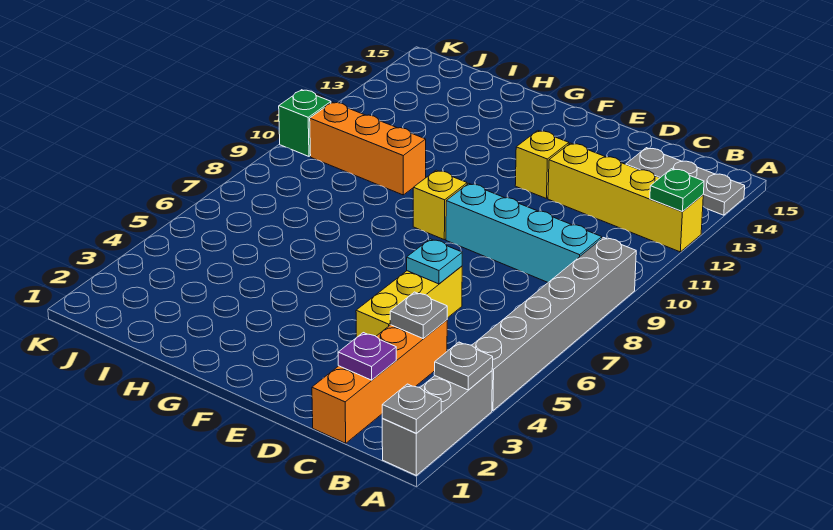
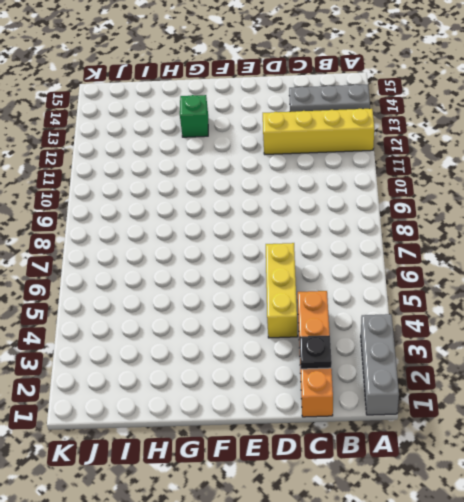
black plate C2 level 2 -> purple plate C2 level 2
green brick G13 level 1 -> green brick K10 level 1
none -> grey brick A4:A9 level 1
none -> cyan brick B9:E9 level 1
none -> yellow brick E12 level 1

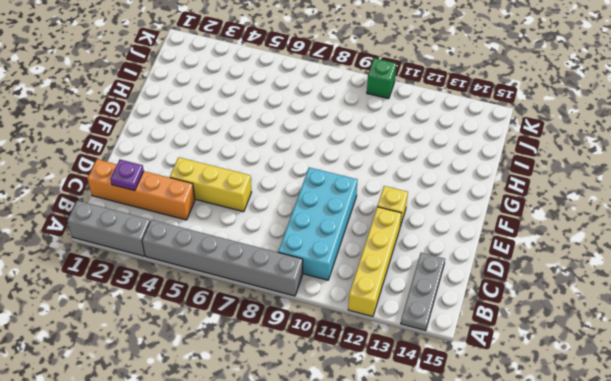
cyan brick B9:E10 level 1 -> cyan brick B9:E9 level 1
none -> yellow brick F9 level 1
none -> orange brick H10:J10 level 1
none -> grey plate A1 level 2

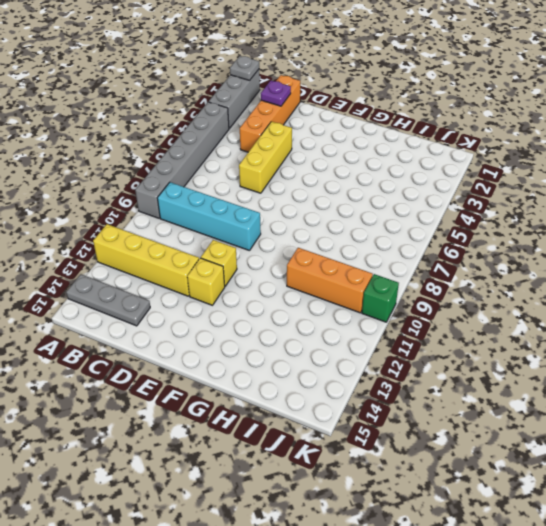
yellow brick E11 level 1 -> yellow brick F9 level 1
none -> grey plate A3 level 2
none -> green plate A12 level 2
none -> grey plate C4 level 2

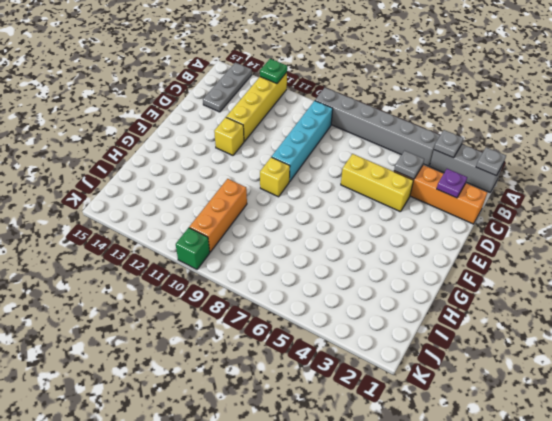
none -> cyan plate D6 level 2

